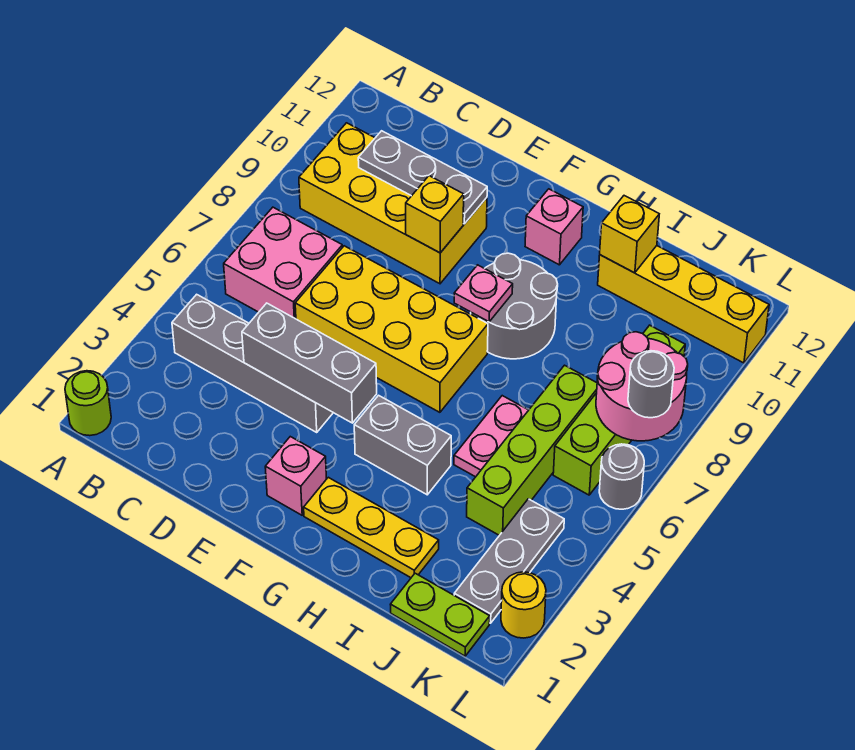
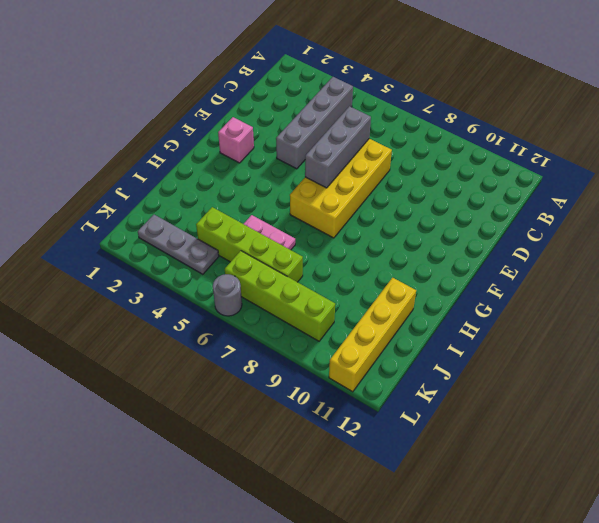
grey brick D6:F6 level 2 -> grey brick D4:F4 level 2
none -> lime round brick A1 level 1
none -> pink brick B6:C7 level 1
none -> yellow brick B9:E10 level 1

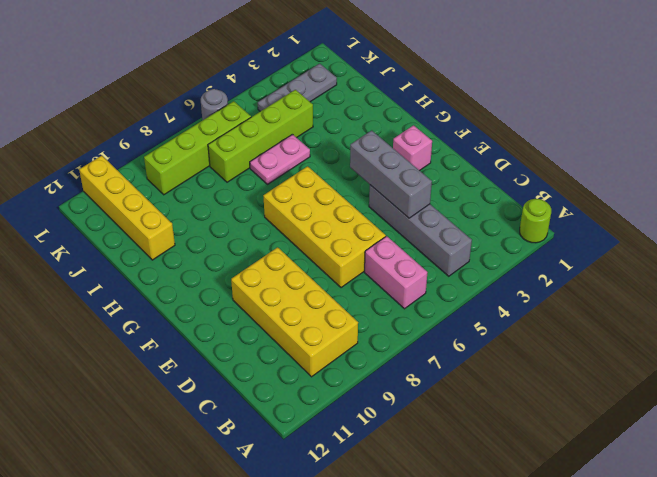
pink brick B6:C6 level 1 -> pink brick B6:C7 level 1
none -> yellow plate G2:I2 level 1
none -> grey brick G4:H4 level 1
none -> grey round brick G8:H9 level 1

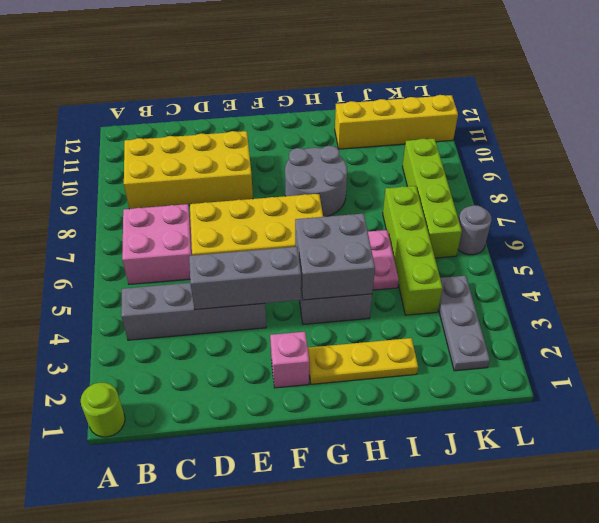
grey brick G4:H5 level 2 -> none
none -> pink brick G11 level 1
none -> lime plate J1:K1 level 1
none -> yellow round brick L2 level 1

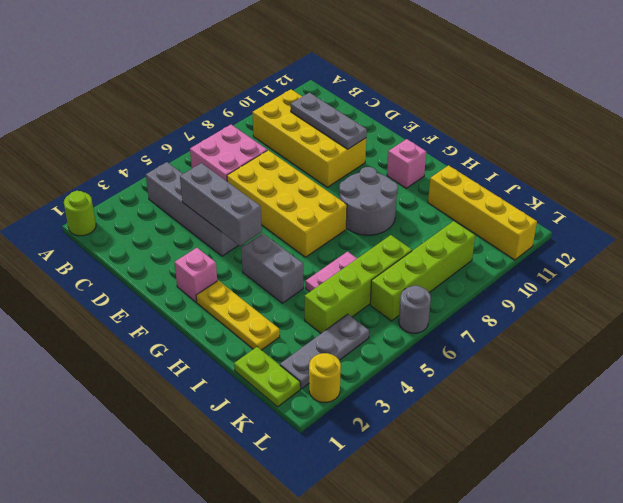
none -> yellow brick E9 level 2
none -> pink plate G8 level 2
none -> yellow brick I11 level 2

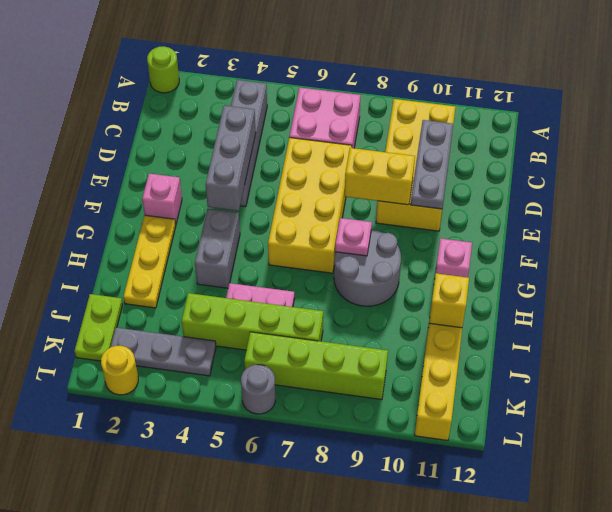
yellow brick E8:E9 level 2 -> yellow brick E9 level 2
none -> pink round brick K7:L8 level 2
none -> grey round brick L7 level 3

